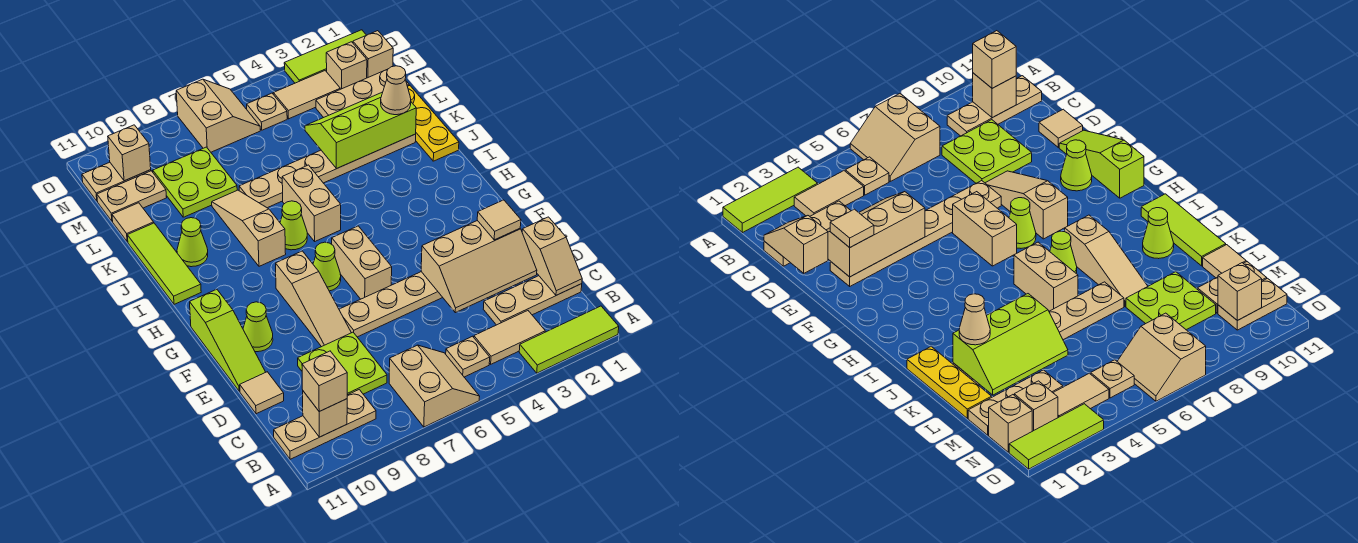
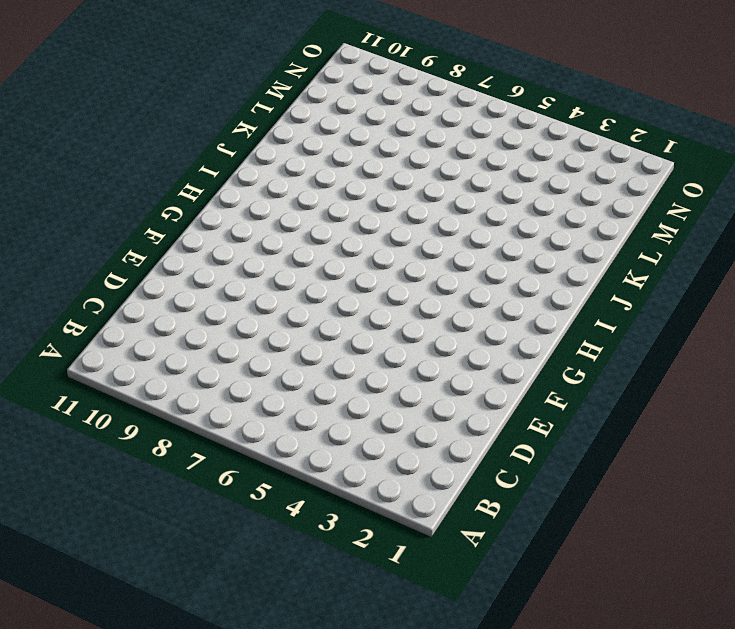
none -> lime tile A1:A3 level 1
none -> tan slope A6:B7 level 1 top 7
none -> tan tile B3:B4 level 1
none -> tan plate B5 level 1

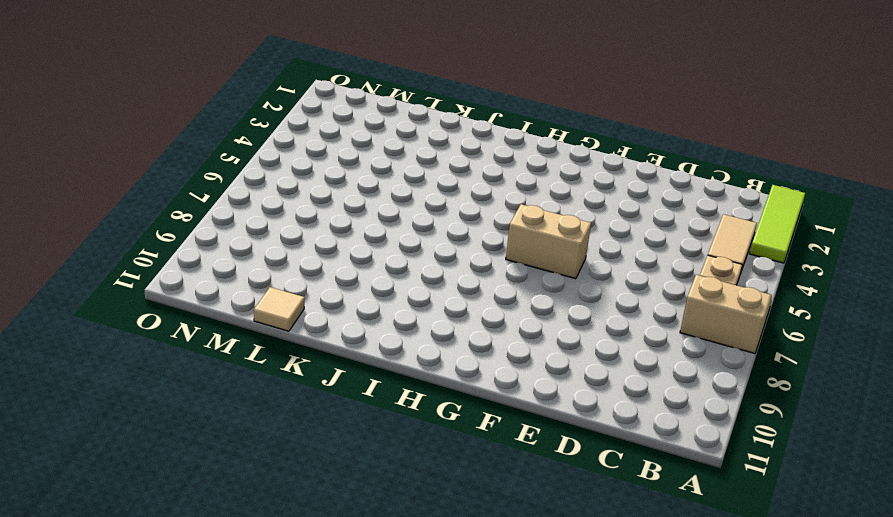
none -> tan plate B9:B11 level 1
none -> tan plate C1:C3 level 1
none -> lime plate C8:D9 level 1
none -> tan tile D11 level 1

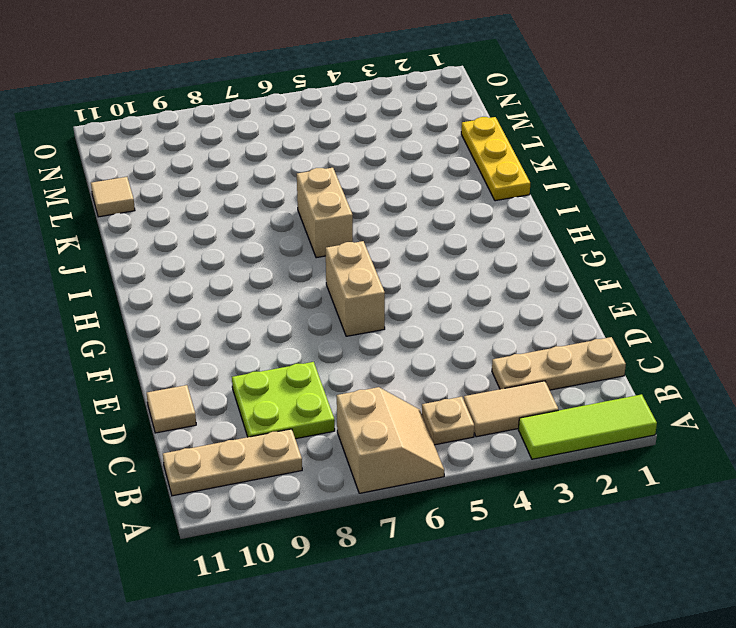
none -> tan plate E2:E7 level 1
none -> tan slope E8:G8 level 1 top G
none -> lime slope E11:G11 level 1 top G
none -> lime cone F10 level 1

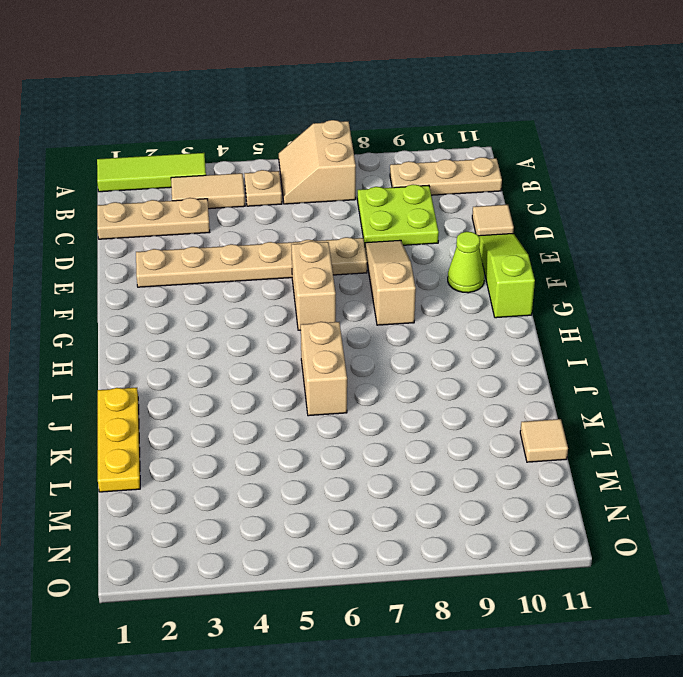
none -> lime cone G7 level 1
none -> lime cone I7 level 1
none -> tan slope I8:K8 level 1 top I
none -> lime tile I11:K11 level 1

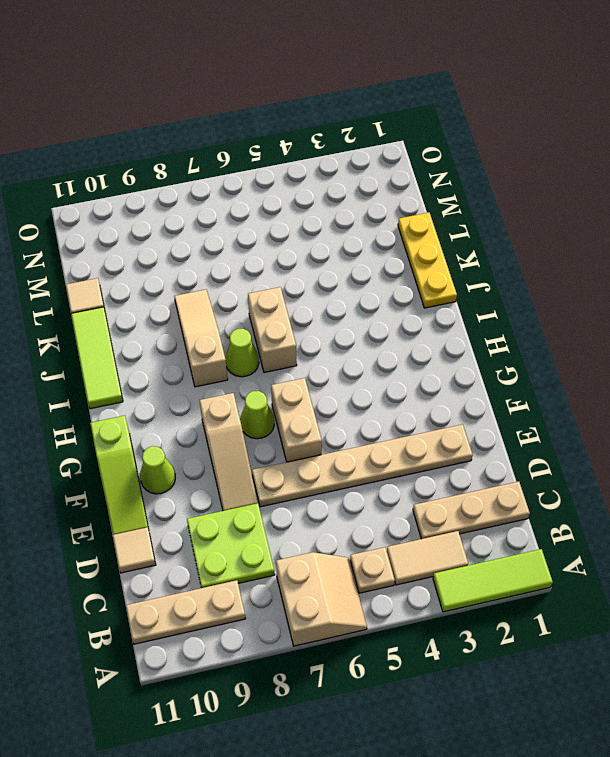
none -> lime cone J10 level 1
none -> tan plate K2:K7 level 1
none -> lime plate L8:M9 level 1
none -> tan plate M1:M3 level 1

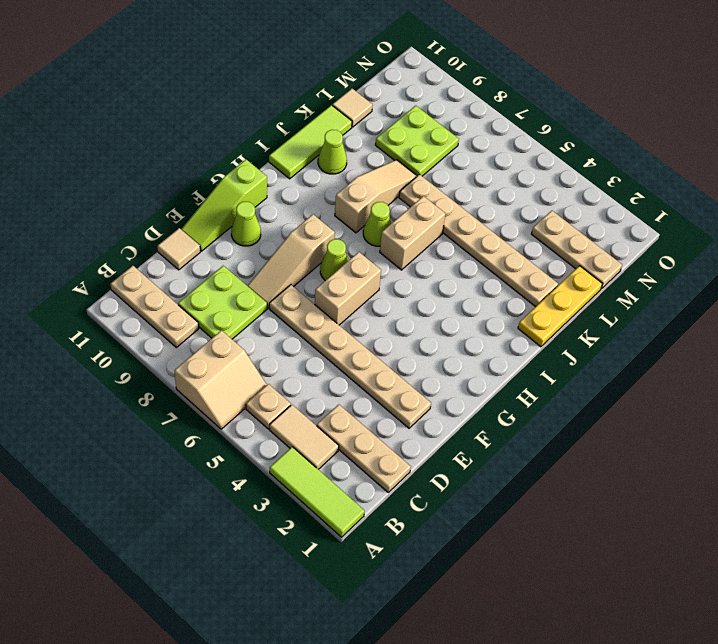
none -> tan plate M10:M11 level 1
none -> tan brick N1 level 1
none -> tan brick N2 level 1
none -> tan tile N3:N4 level 1

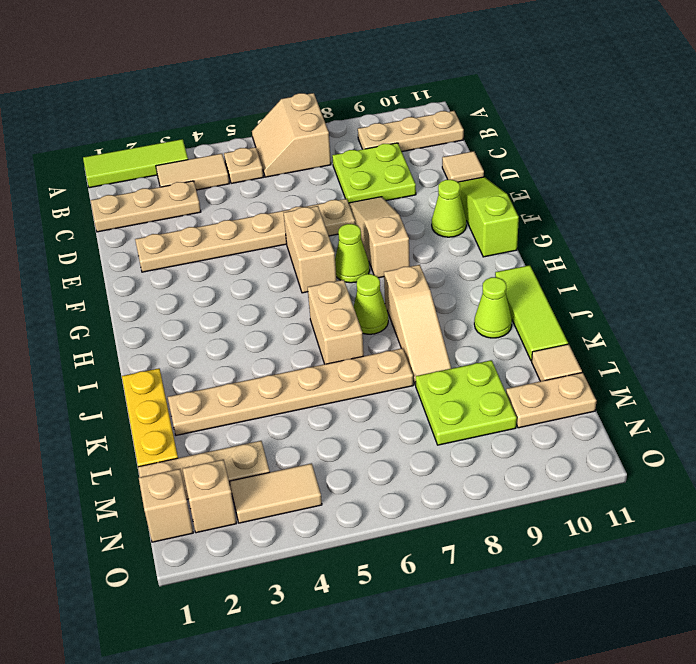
none -> tan plate N5 level 1
none -> tan slope N6:O7 level 1 top 7
none -> tan plate N10:N11 level 1
none -> lime tile O1:O3 level 1

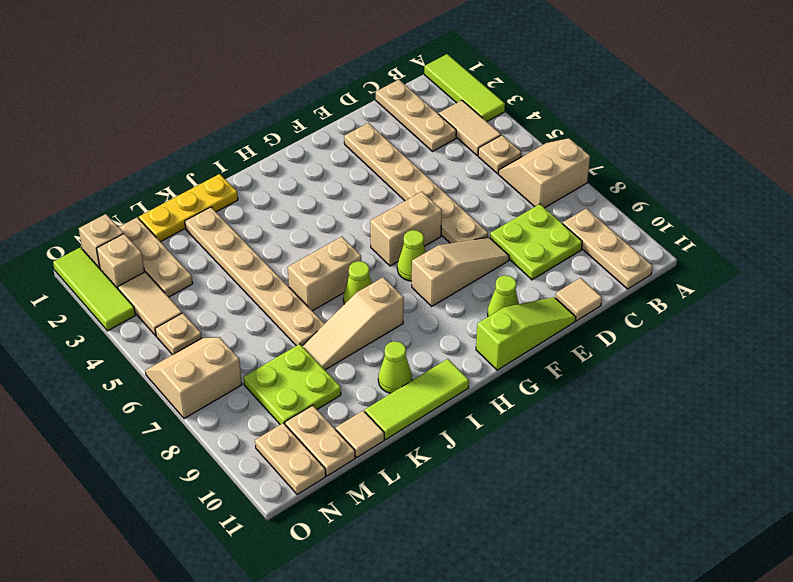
none -> tan brick B10 level 2
none -> tan slope C1:D1 level 2 top D
none -> tan slope D2:E4 level 2 top E
none -> lime slope K2:L4 level 2 top K

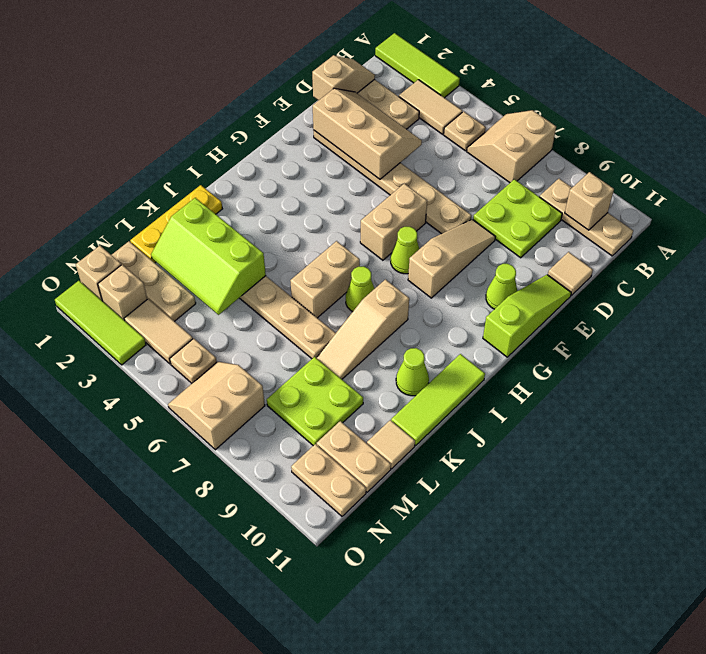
none -> tan brick N10 level 2
none -> tan brick B10 level 3
none -> tan tile E2 level 3
none -> tan cone K2 level 3

